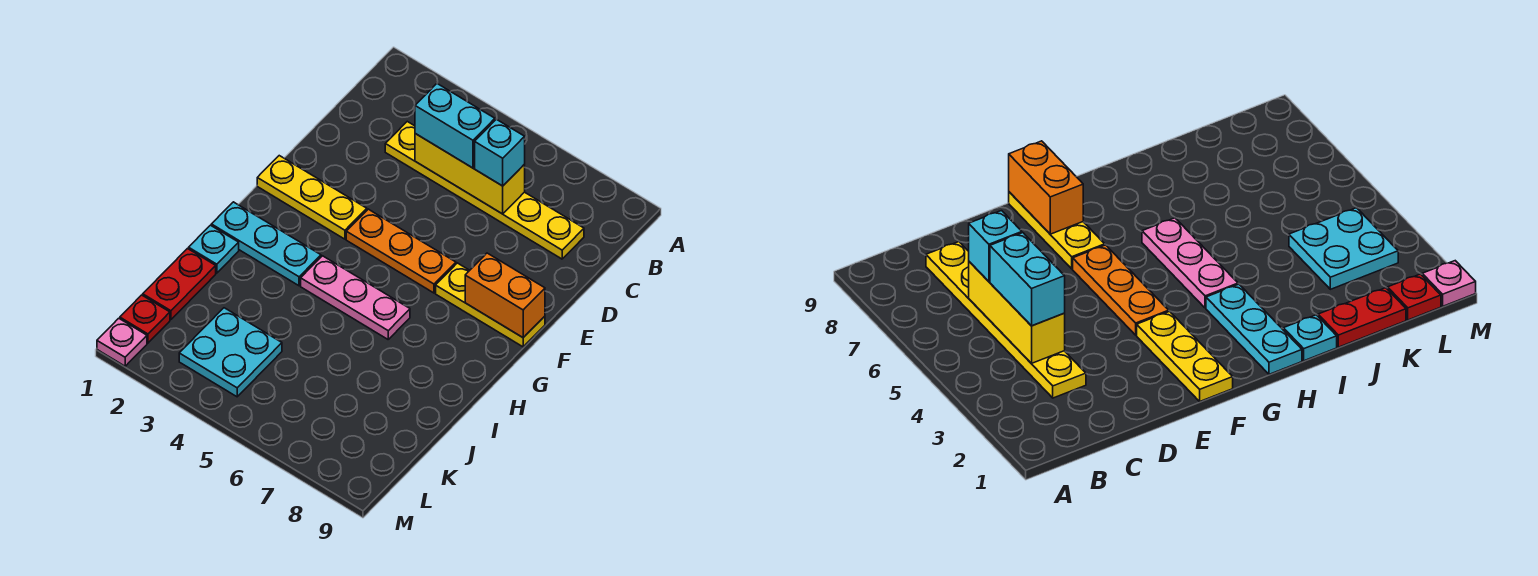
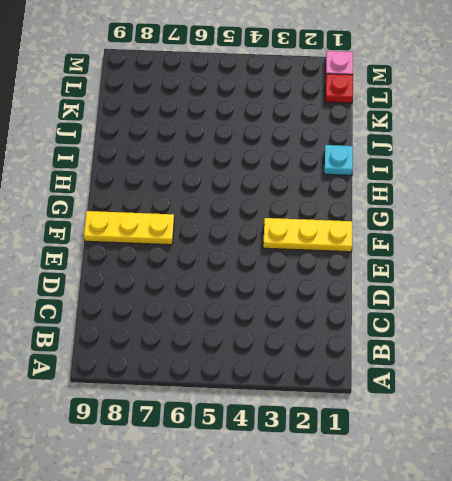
none -> yellow plate C3:C8 level 1
none -> orange plate F4:F6 level 1
none -> cyan plate H1:H3 level 1

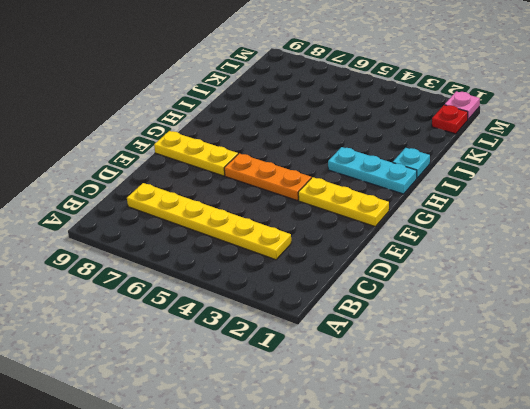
none -> pink plate H4:H6 level 1
none -> red plate J1:K1 level 1
none -> cyan plate K3:L4 level 1

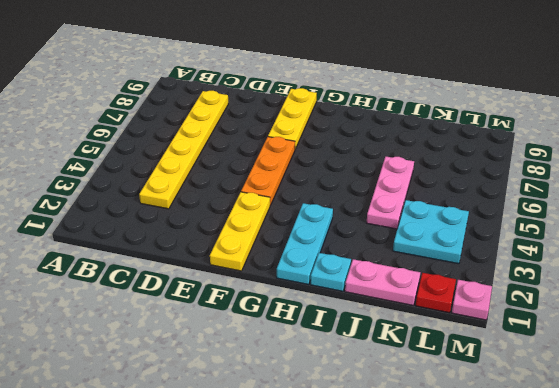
pink plate J1:K1 level 1 -> red plate J1:K1 level 1
pink plate J4:J6 level 1 -> pink plate H4:H6 level 1
none -> yellow brick C4:C6 level 2
none -> orange brick F8:F9 level 2
none -> cyan brick C4:C5 level 3

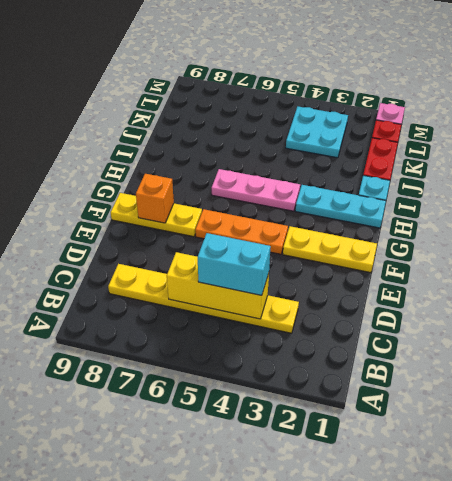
orange brick F8 level 2 -> orange brick F8:F9 level 2
none -> cyan brick C6 level 3

